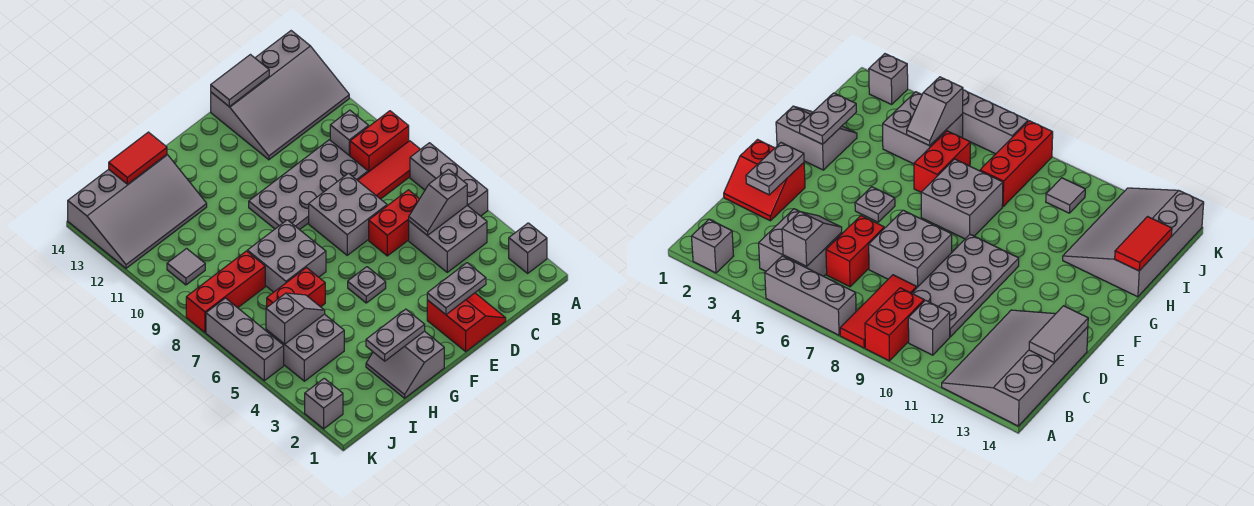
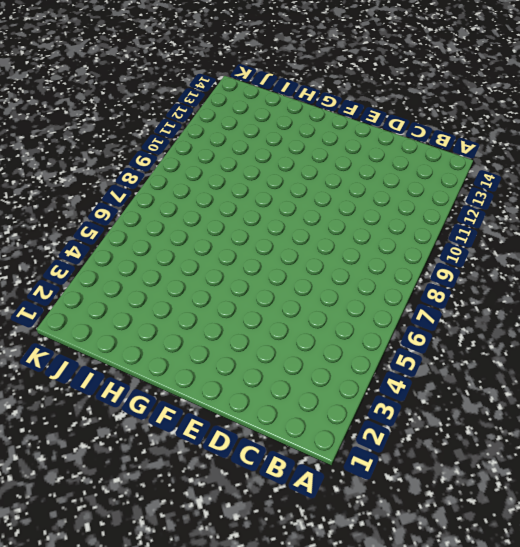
none -> grey brick A2 level 1
none -> grey brick A5:A7 level 1
none -> red tile A8:C8 level 1

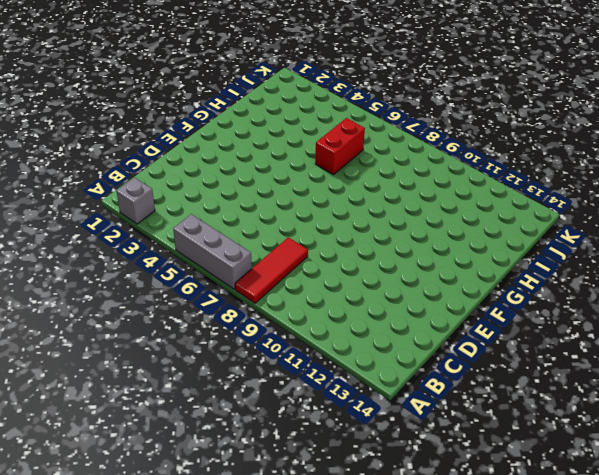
none -> red brick A9:B9 level 1
none -> grey slope A12:D14 level 1 top 14
none -> grey brick B4:C5 level 1

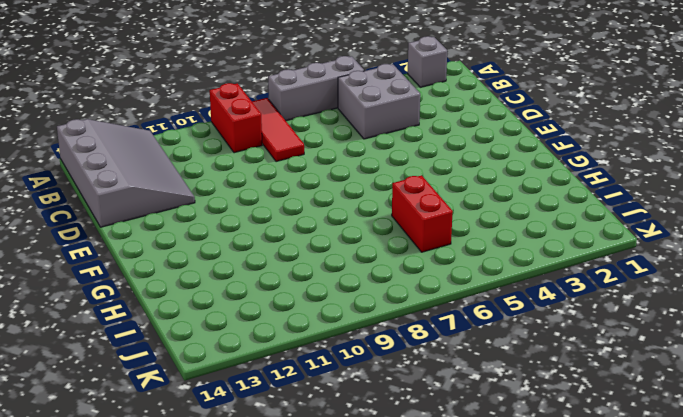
none -> grey brick B10 level 1
none -> red brick C6:D6 level 1
none -> grey plate C9:F10 level 1

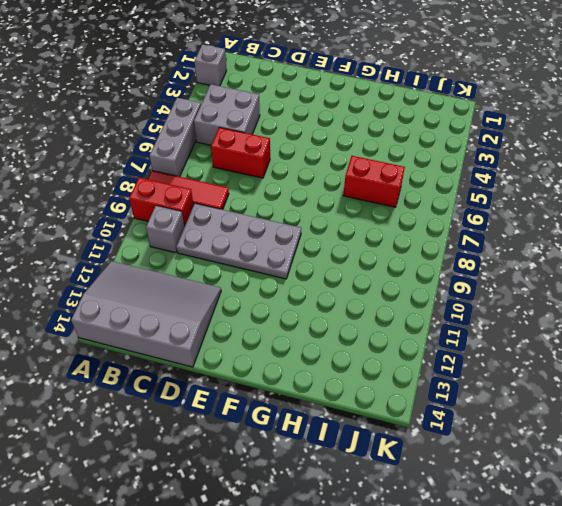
none -> red slope D1:E2 level 1 top E
none -> grey brick D7:E8 level 1
none -> grey plate F5 level 1

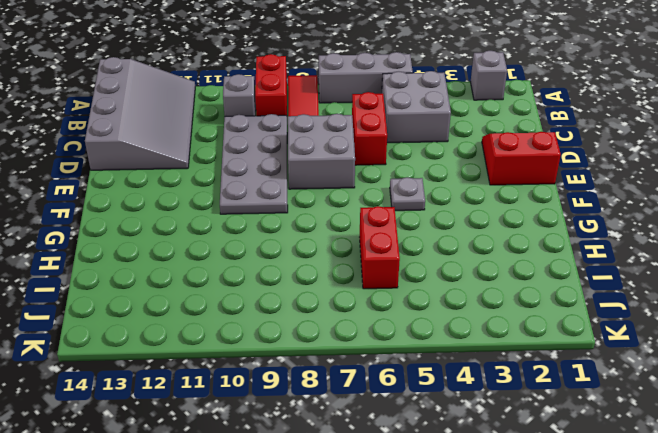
none -> grey slope G1:H2 level 1 top G
none -> grey brick G7:H8 level 1
none -> grey slope H12:K14 level 1 top 14

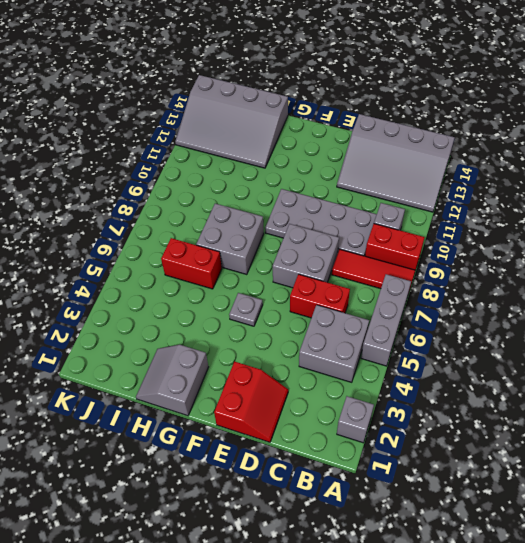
none -> grey brick I4:J5 level 1
none -> red brick I8:K8 level 1
none -> grey tile J10 level 1

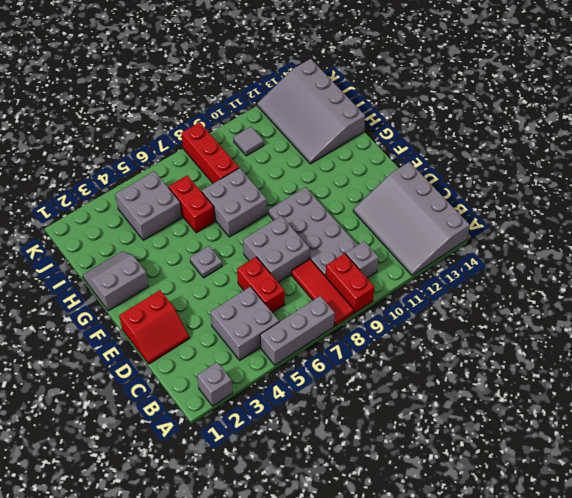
none -> grey brick K2 level 1
none -> grey brick K5:K7 level 1
none -> grey slope B5:C5 level 2 top B

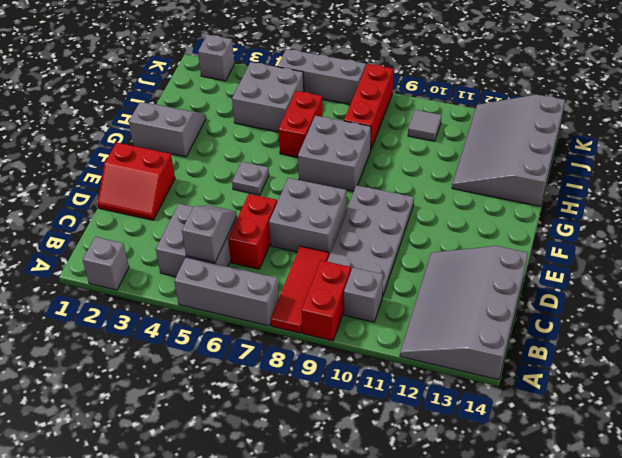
none -> grey tile C14:D14 level 2
none -> grey plate D2:E2 level 2
none -> grey plate G2:H2 level 2

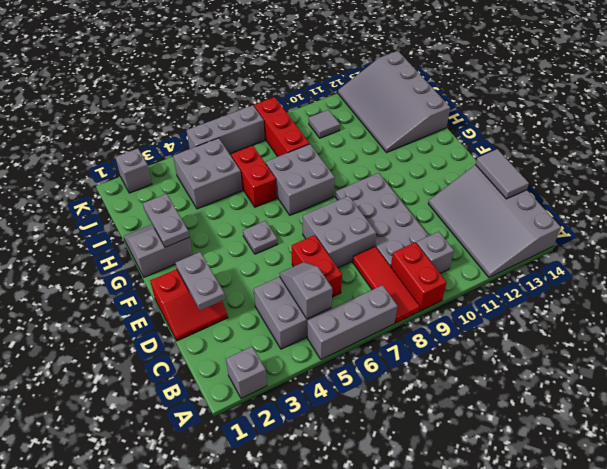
none -> red tile H14:I14 level 2
none -> grey slope I5:J5 level 2 top J

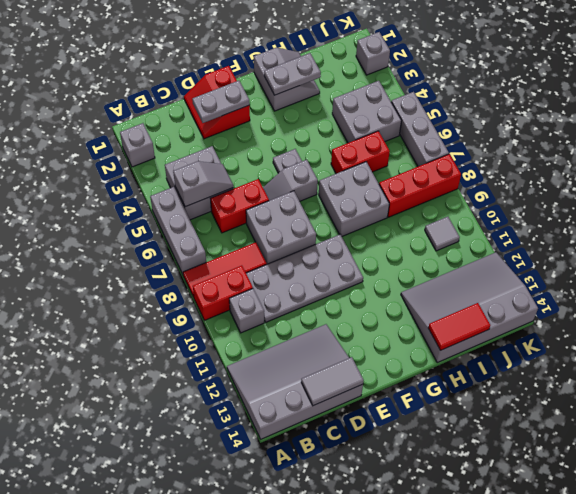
grey slope E6:F6 level 1 top F -> grey slope I5:J5 level 2 top J

